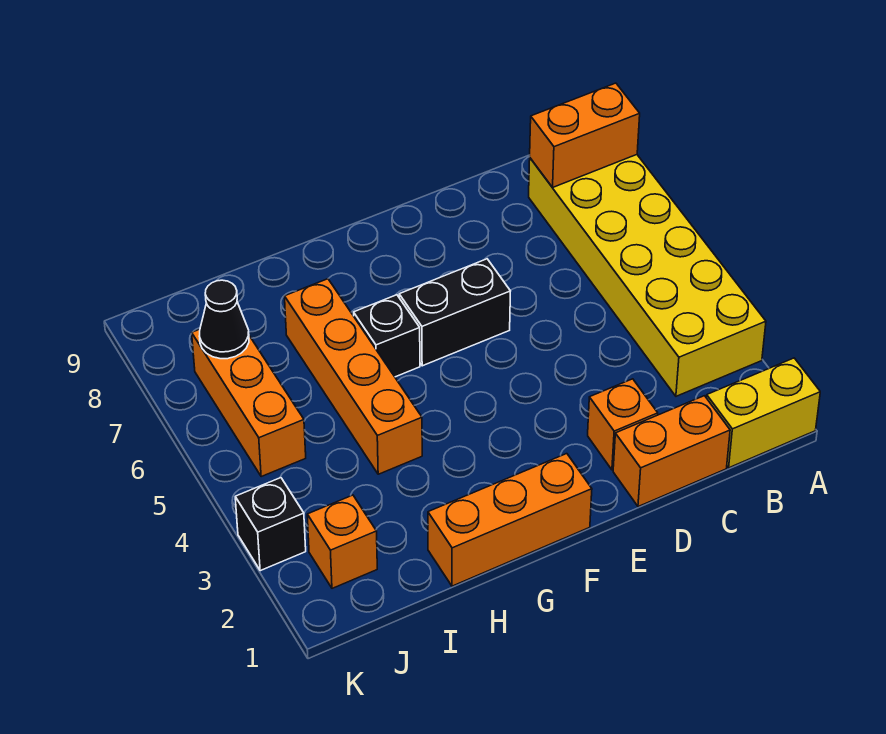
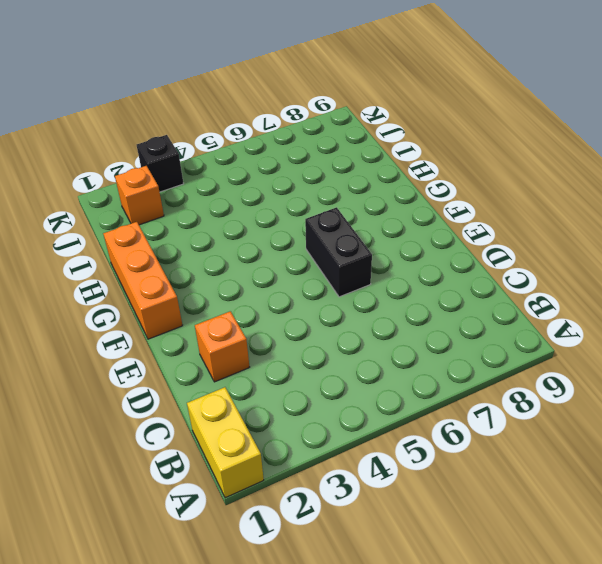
none -> yellow brick A3:B8 level 1
none -> orange brick C1:D1 level 1
none -> black brick G6 level 1

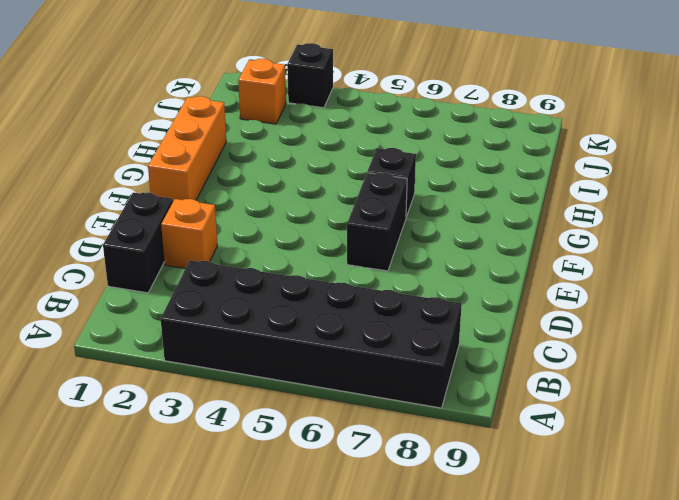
black brick A3:B8 level 1 -> yellow brick A3:B8 level 1
black brick C1:D1 level 1 -> orange brick C1:D1 level 1
none -> yellow brick A1:B1 level 1
none -> orange brick H4:H7 level 1
none -> orange brick J5:J7 level 1

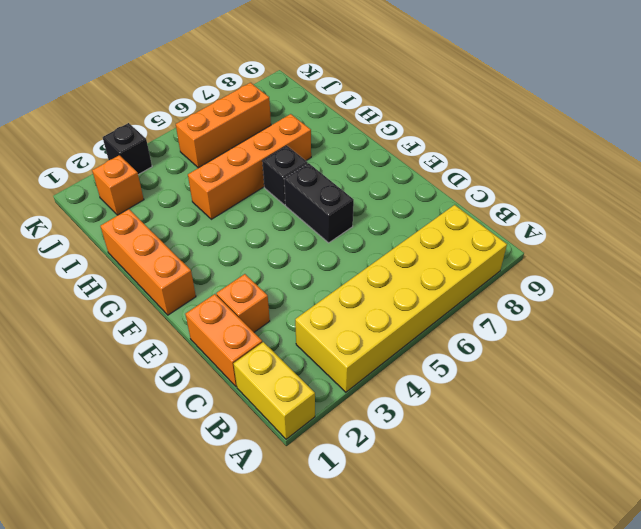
none -> orange brick A8:B8 level 2
none -> black cone J7 level 2

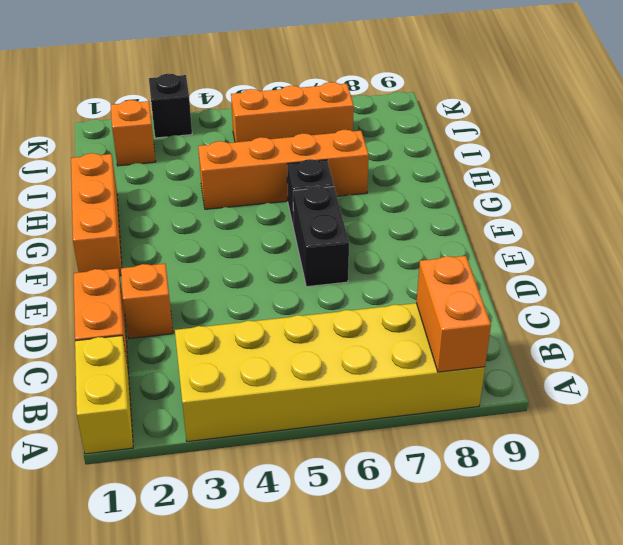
none -> black cone J7 level 2

